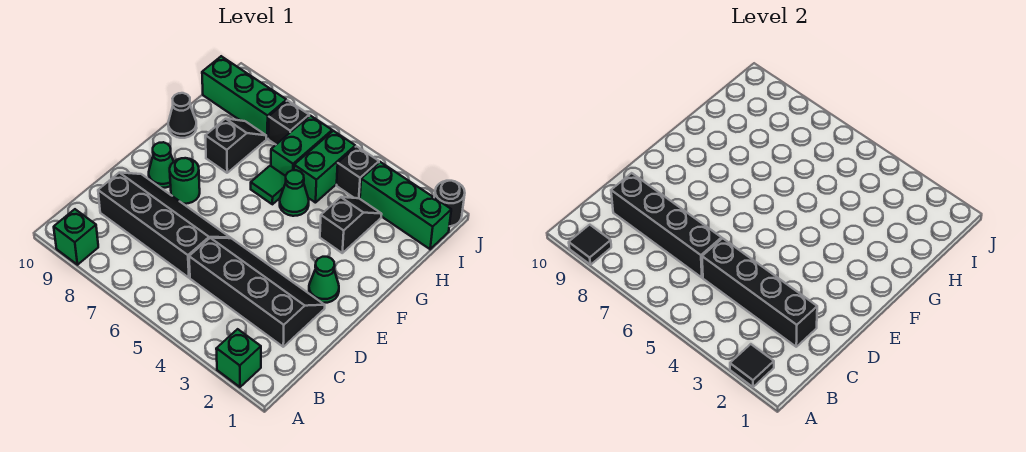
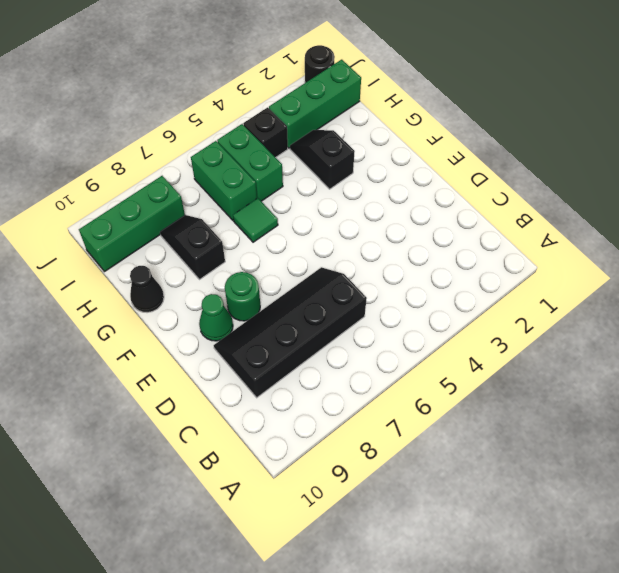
none -> green brick A2 level 1
none -> green brick A9 level 1
none -> black slope C2:D5 level 1 top C

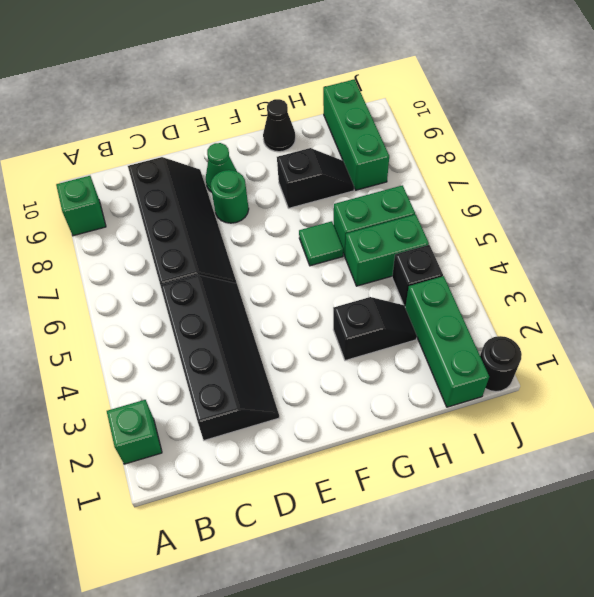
none -> green cone E2 level 1
none -> green cone G5 level 1
none -> black brick I7 level 1

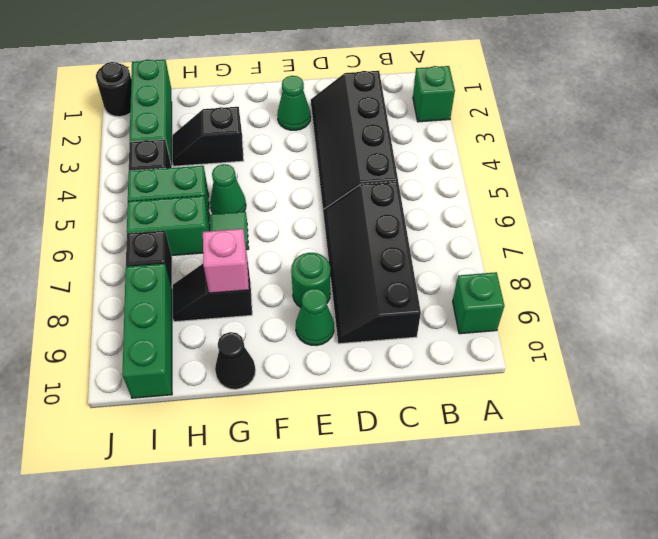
pink brick G8 level 2 -> none
none -> black tile A2 level 2
none -> black tile A9 level 2
none -> black brick C2:C5 level 2

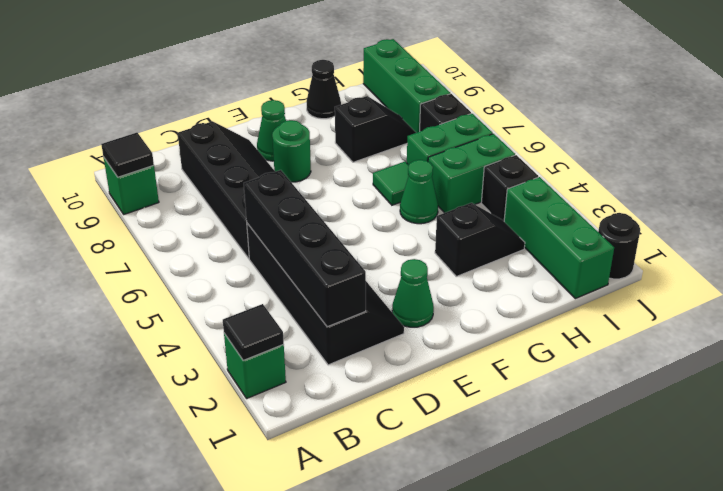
none -> black brick C6:C9 level 2

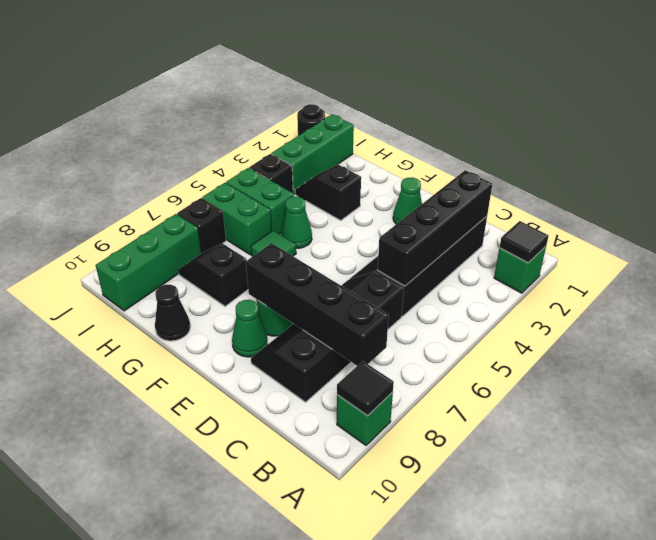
black brick B8:E8 level 2 -> black brick C6:C9 level 2

